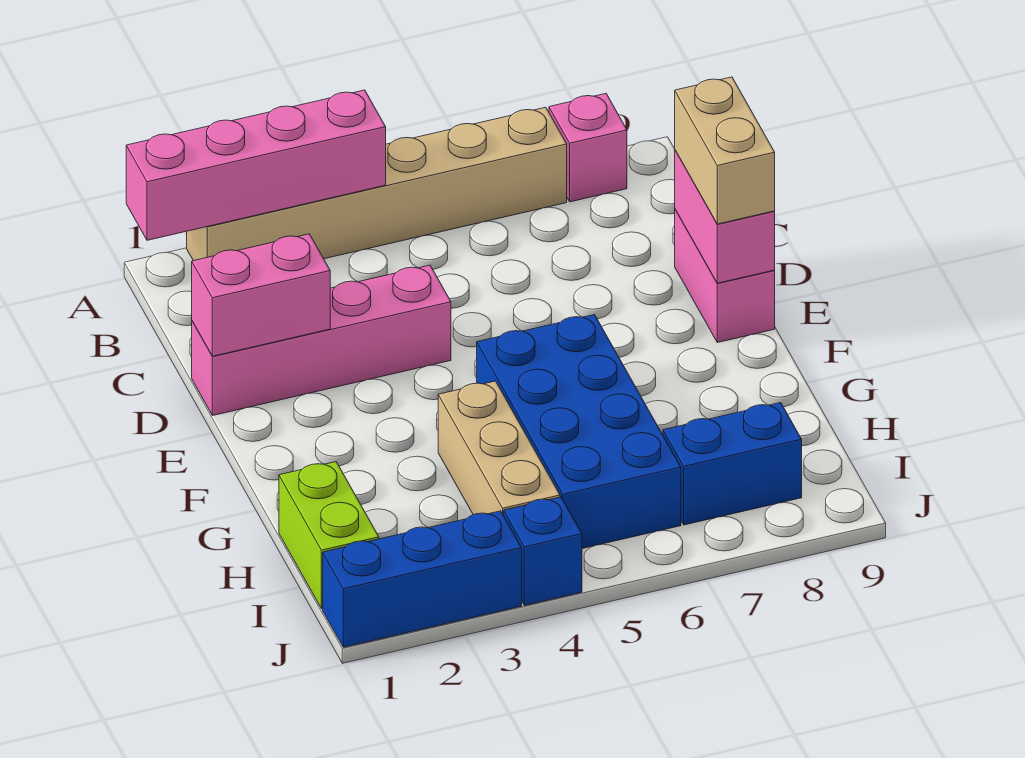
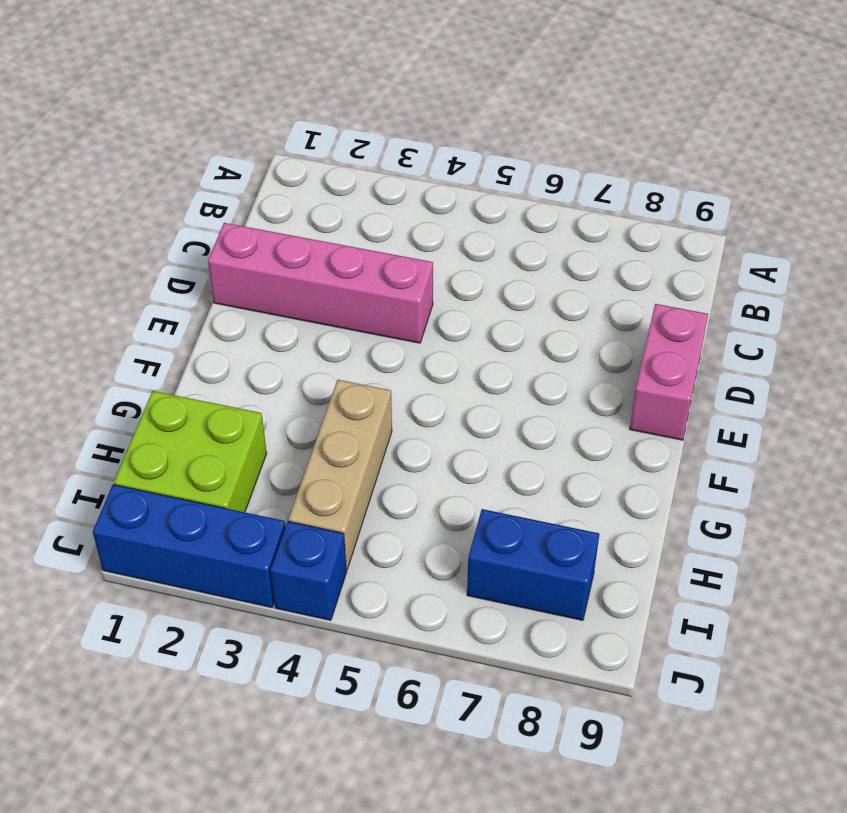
lime brick H1:I2 level 1 -> lime brick H1:I1 level 1
none -> tan brick A2:A7 level 1
none -> pink brick A8 level 1
none -> blue brick F5:I6 level 1

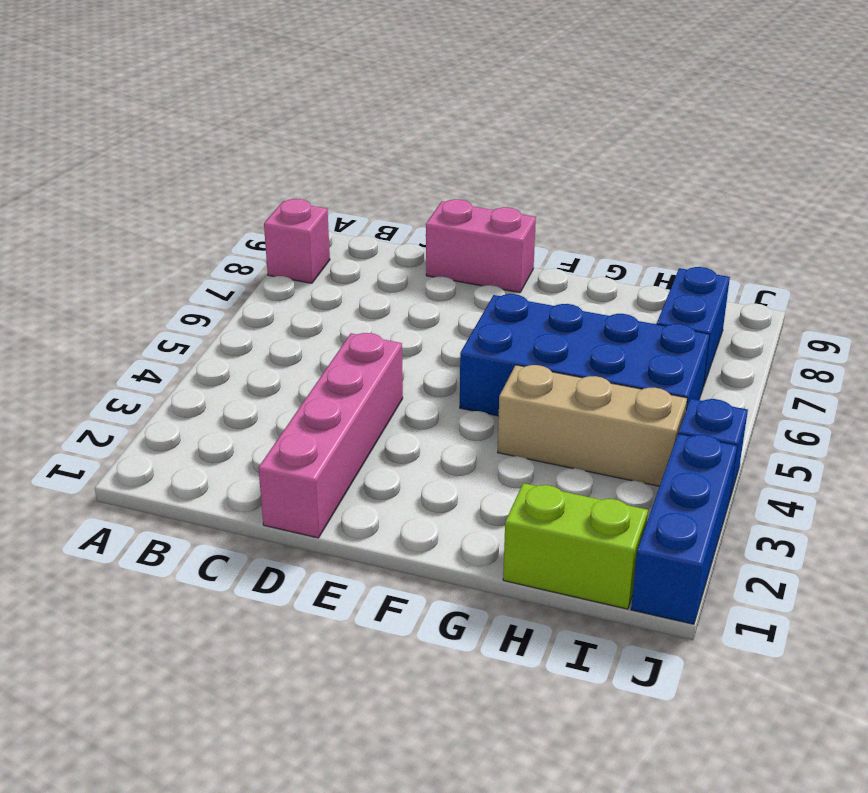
none -> tan brick A2:A7 level 1
none -> pink brick A1:A4 level 2
none -> pink brick D1:D2 level 2

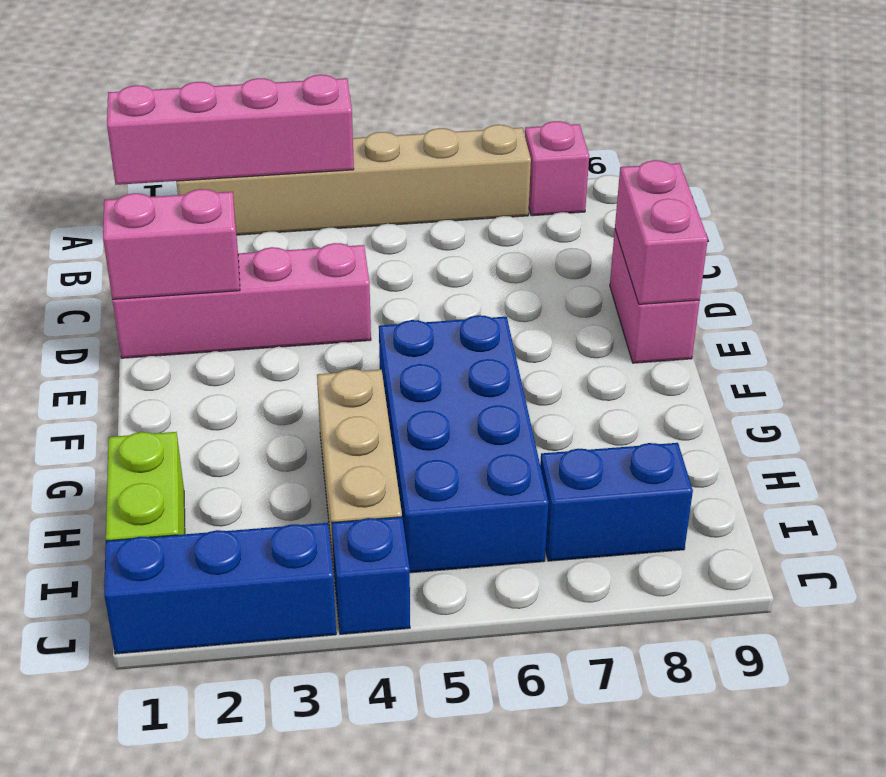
none -> tan brick D9:E9 level 3

